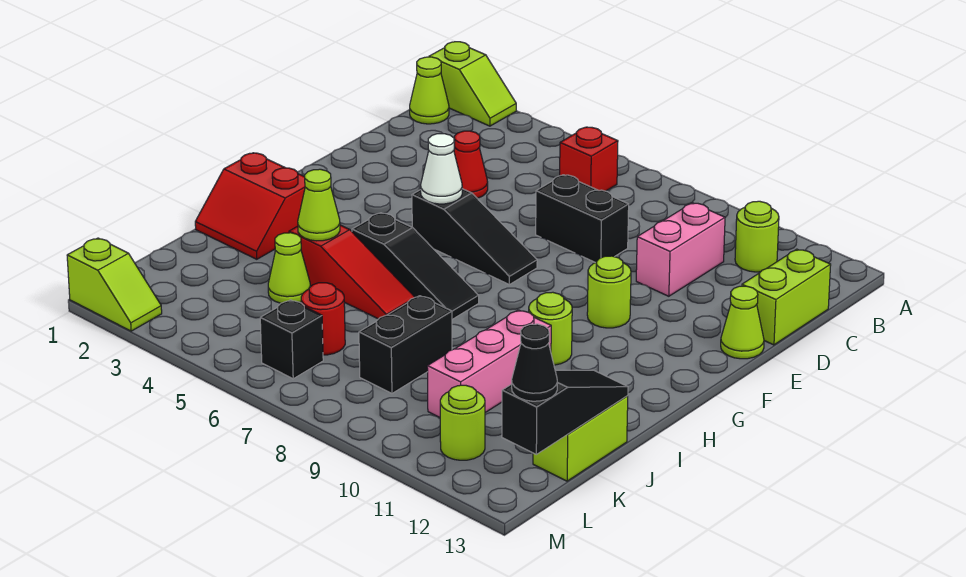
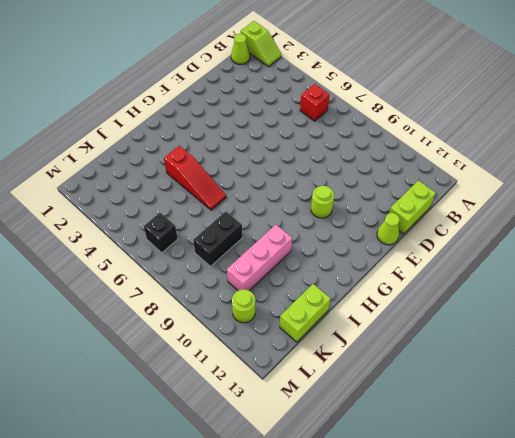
none -> lime round brick B11 level 1
none -> pink brick C10:D10 level 1
none -> red cone D4 level 1

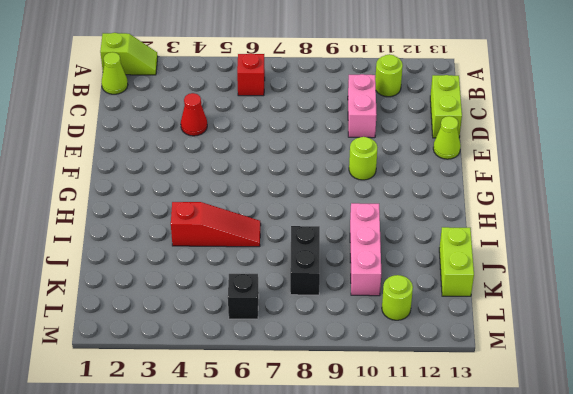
none -> black brick D7:D8 level 1
none -> black slope F5:F7 level 1 top 5
none -> red slope H1:I2 level 1 top H

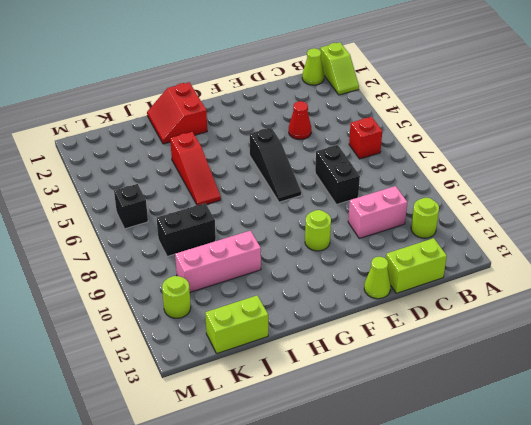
none -> black slope H5:H7 level 1 top 5
none -> lime round brick H10 level 1
none -> lime cone J4 level 1

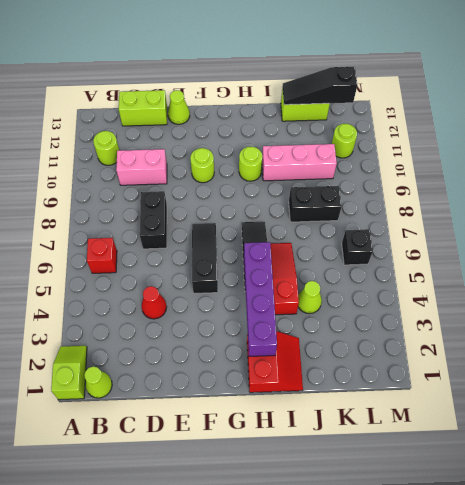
purple brick H2:H5 level 2 -> none
none -> red round brick K6 level 1
none -> lime slope M1:M2 level 1 top 1
none -> white cone F5 level 2

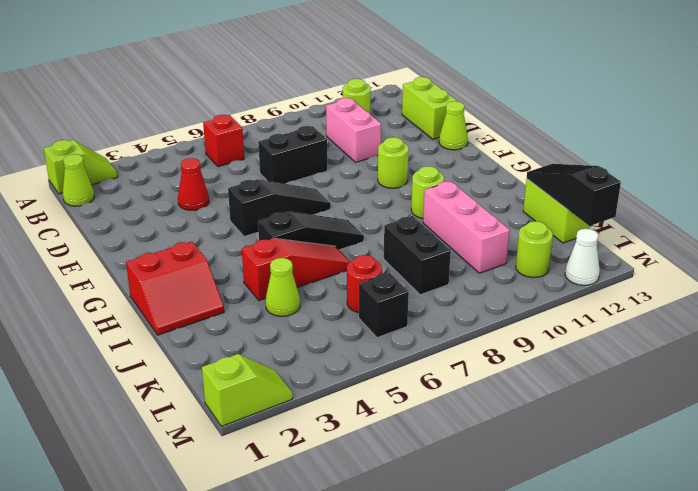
white cone M12 level 1 -> white cone F5 level 2
none -> lime cone I4 level 2
none -> black cone L13 level 3

